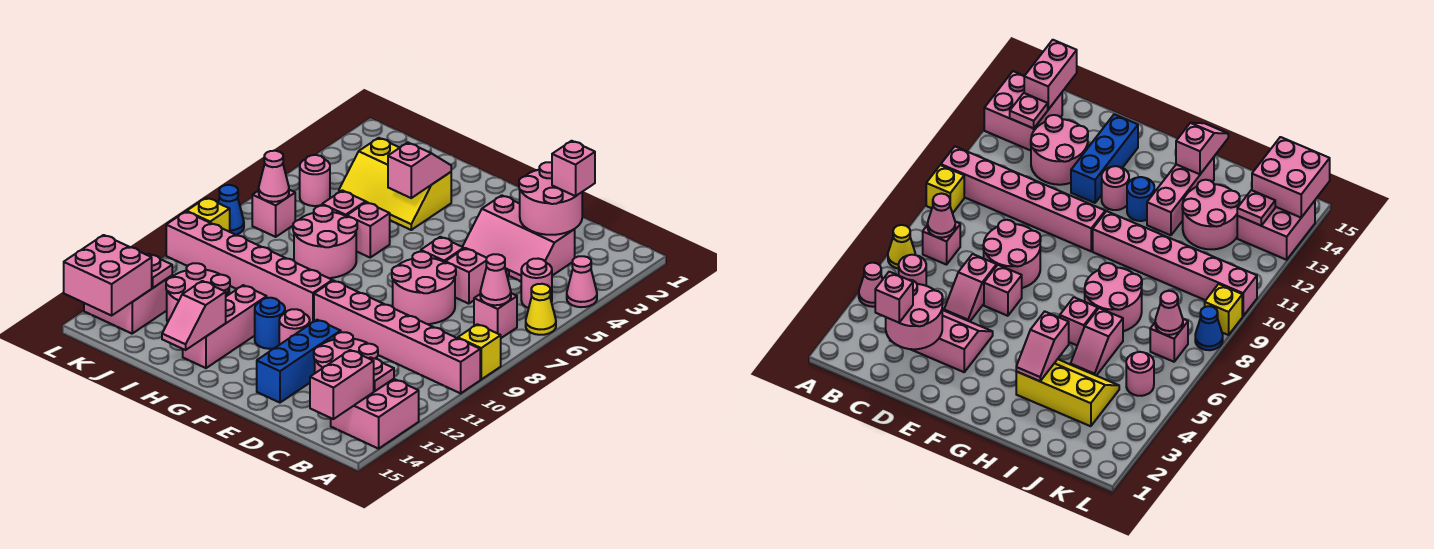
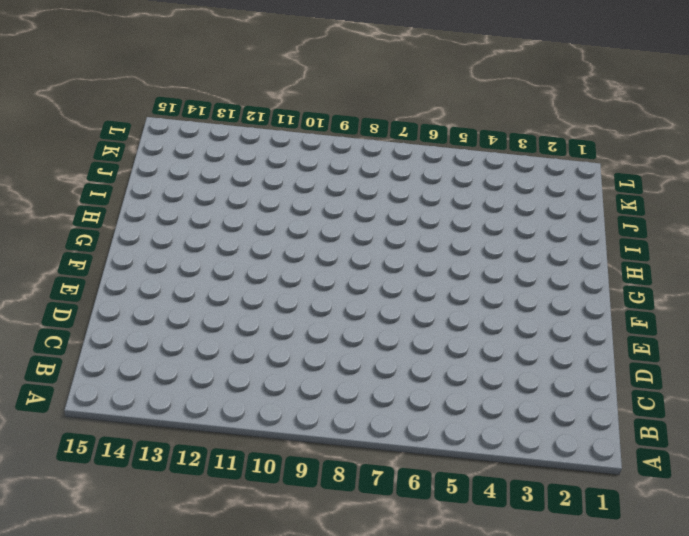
none -> pink cone A4 level 1
none -> yellow cone A6 level 1
none -> yellow brick A9 level 1
none -> pink brick A10:F10 level 1

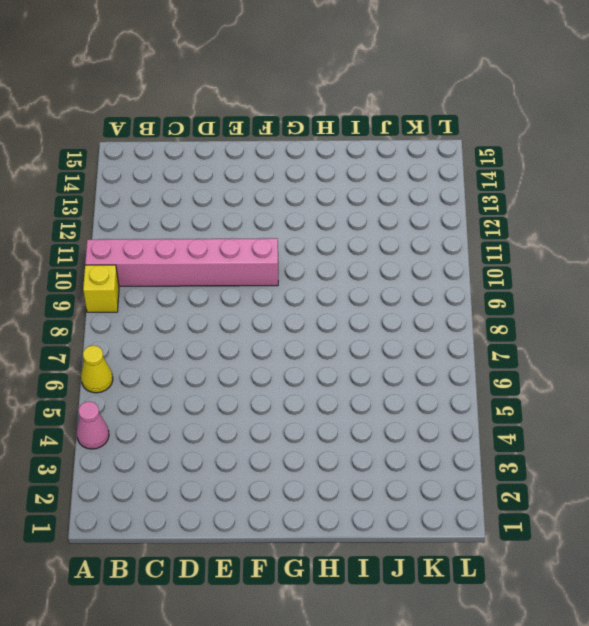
none -> pink brick A13:B14 level 1
none -> pink round brick B5 level 1
none -> pink brick B7 level 1
none -> pink slope C3:E4 level 1 top 3

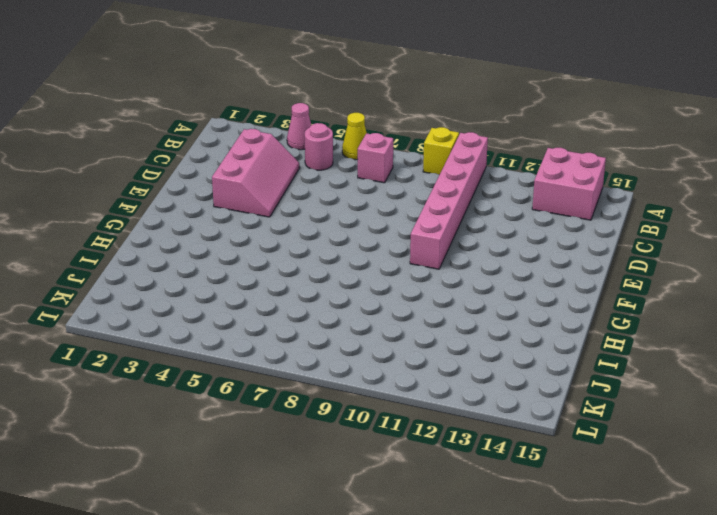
none -> pink round brick C12:D13 level 1
none -> pink slope D5:D6 level 1 top 6
none -> pink round brick D7:E8 level 1
none -> pink brick E6 level 1

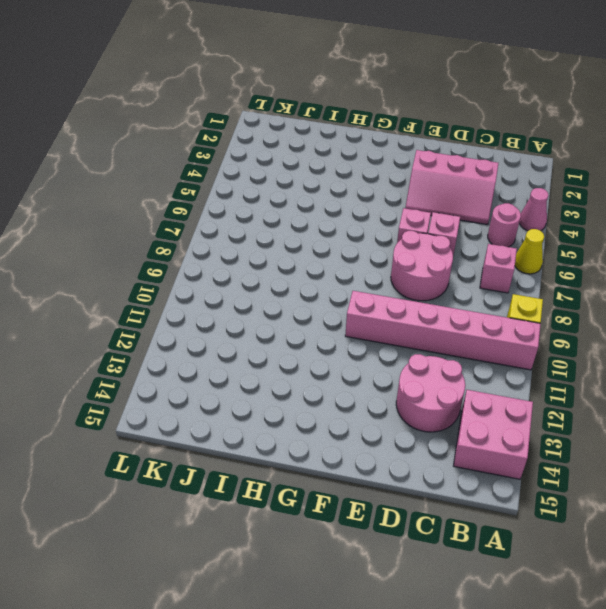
none -> blue brick E12:E14 level 1
none -> pink round brick F12 level 1
none -> pink brick G10:L10 level 1
none -> blue round brick G12 level 1

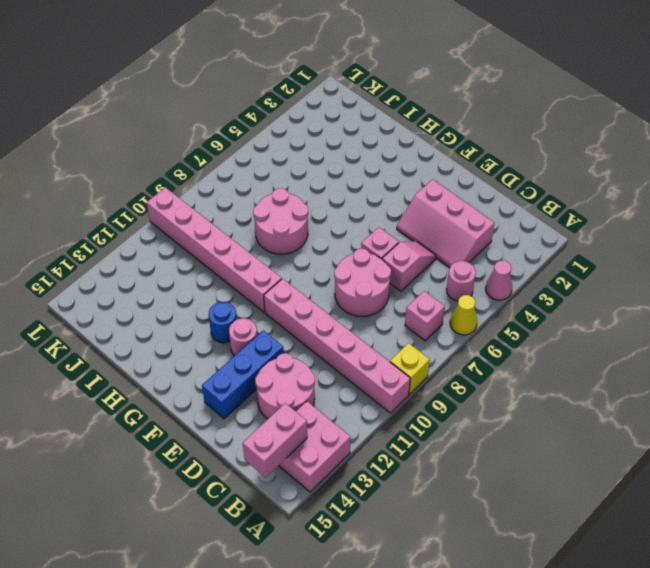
none -> yellow slope H3:J4 level 1 top 3
none -> pink brick H6 level 1
none -> pink brick H12:H14 level 1
none -> pink slope I5:I6 level 1 top 6

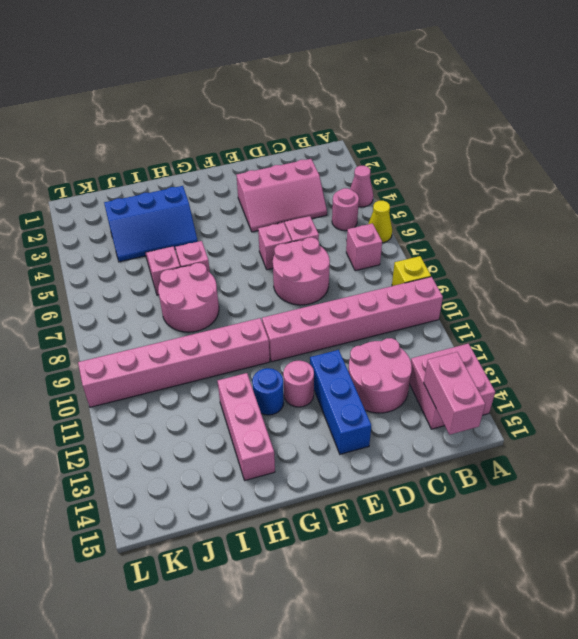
blue slope H3:J4 level 1 top 3 -> yellow slope H3:J4 level 1 top 3
none -> pink round brick I12:J13 level 1
none -> pink round brick K5 level 1
none -> pink brick K7 level 1
none -> pink brick K13:L14 level 1

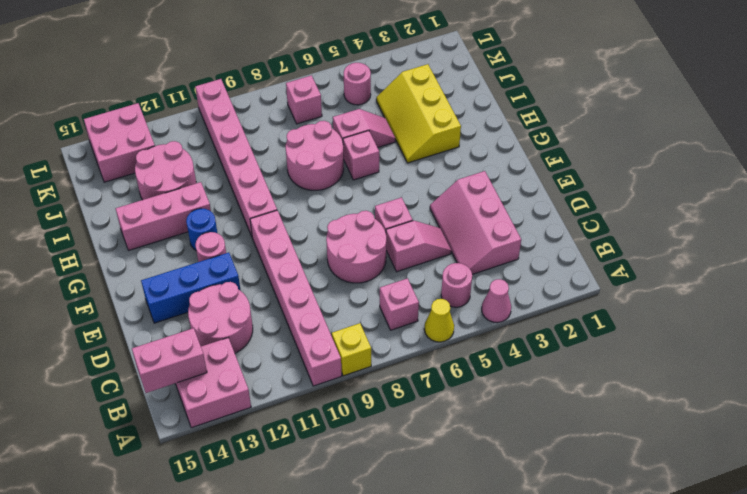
none -> blue cone L8 level 1
none -> yellow brick L9 level 1
none -> pink cone B7 level 2
none -> pink plate B13 level 2

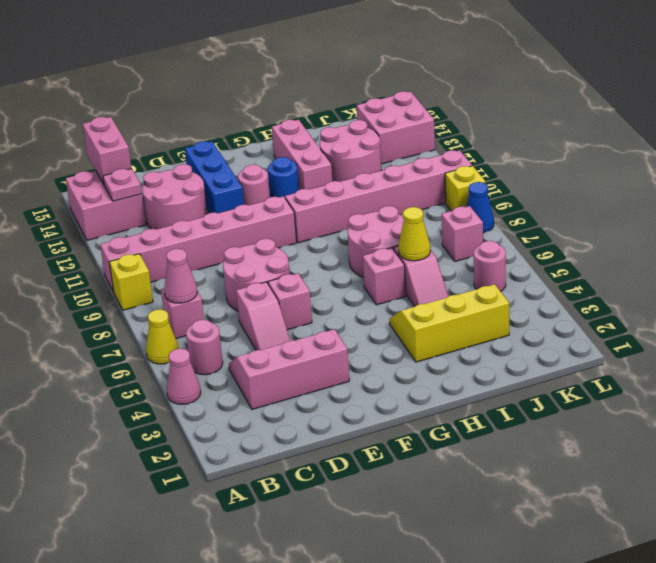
yellow cone I6 level 2 -> none
none -> pink round brick C2:D3 level 2
none -> pink slope H3:H4 level 2 top 4
none -> pink slope H14:H15 level 2 top 14
none -> pink cone K7 level 2

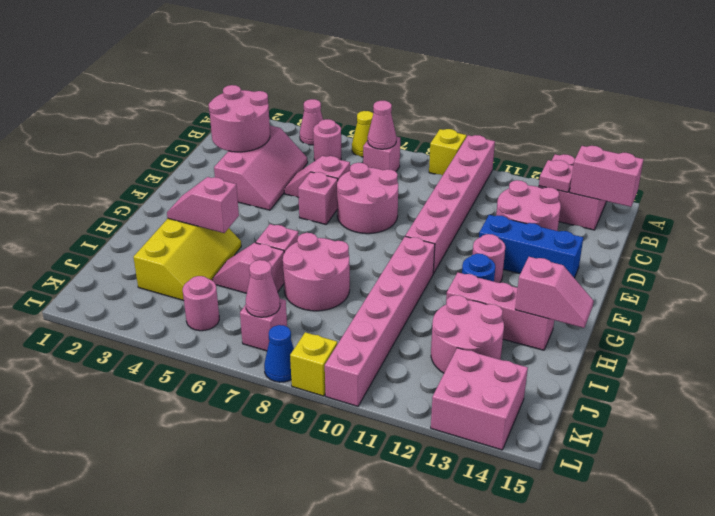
none -> pink plate K13 level 2
none -> pink brick K14:L15 level 2
none -> pink brick C2 level 3

